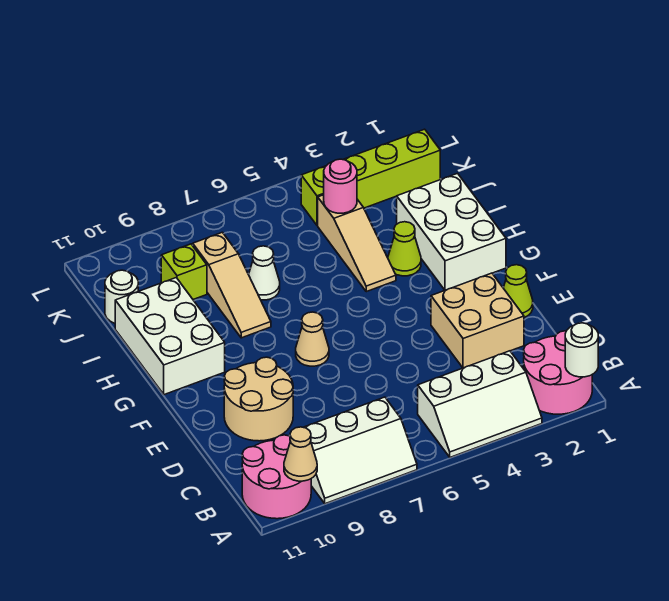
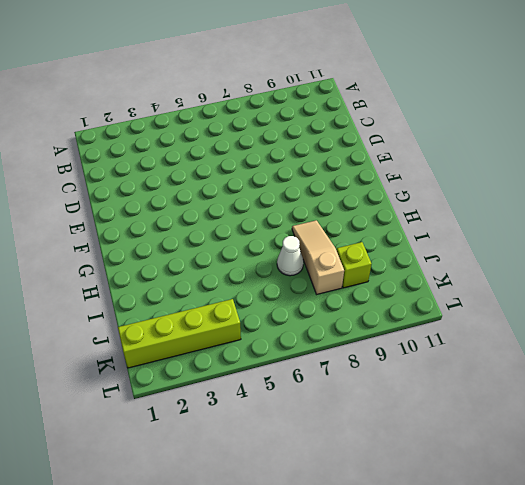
none -> pink round brick A1:B2 level 1
none -> white slope A3:B5 level 1 top B
none -> white slope A7:B9 level 1 top B

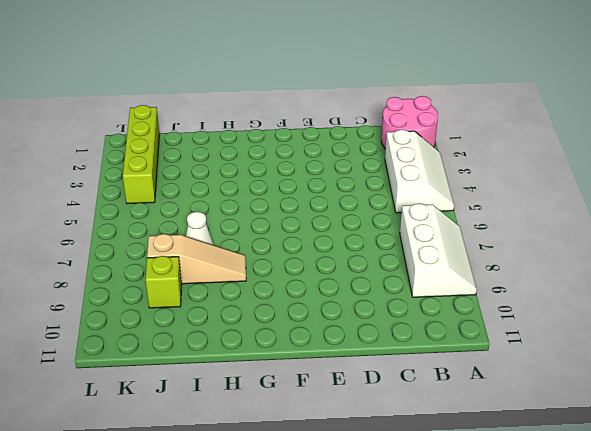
none -> pink round brick A10:B11 level 1
none -> tan brick D2:E3 level 1
none -> tan round brick D9:E10 level 1

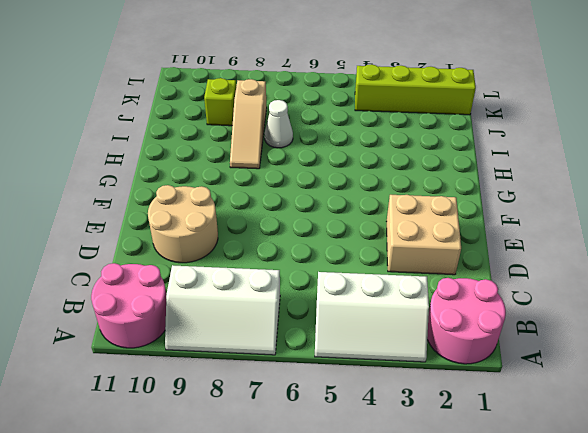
none -> lime cone E1 level 1
none -> tan cone F7 level 1
none -> white brick G1:I2 level 1

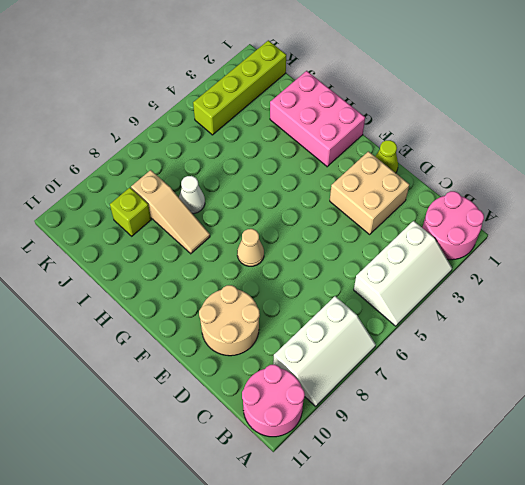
pink brick G1:I2 level 1 -> white brick G1:I2 level 1
none -> white brick G10:I11 level 1
none -> lime cone H3 level 1
none -> tan slope H4:J4 level 1 top J

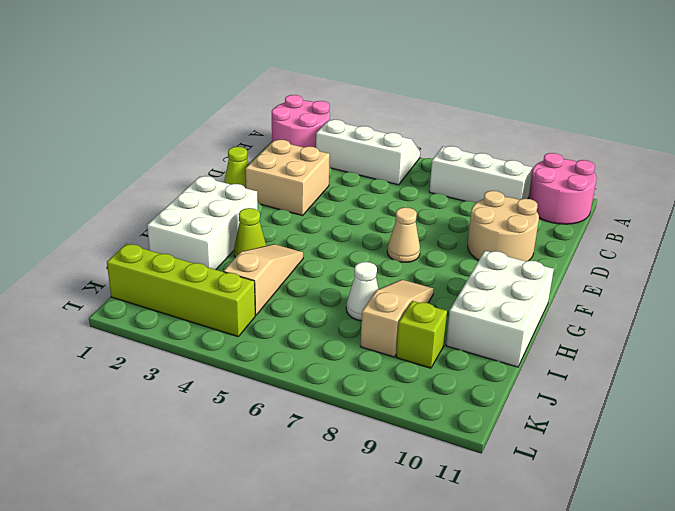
none -> white round brick J11 level 1
none -> white round brick A1 level 2
none -> tan cone A10 level 2

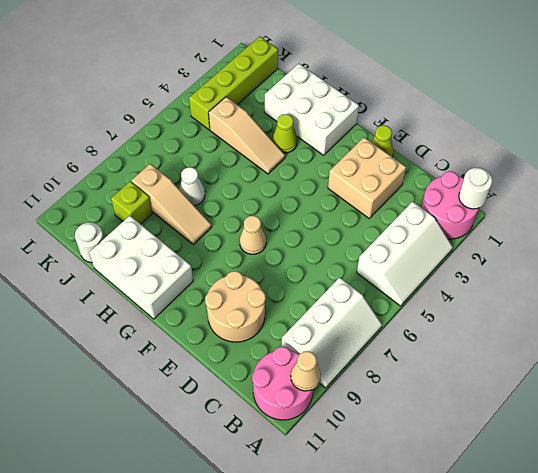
none -> pink round brick J4 level 2

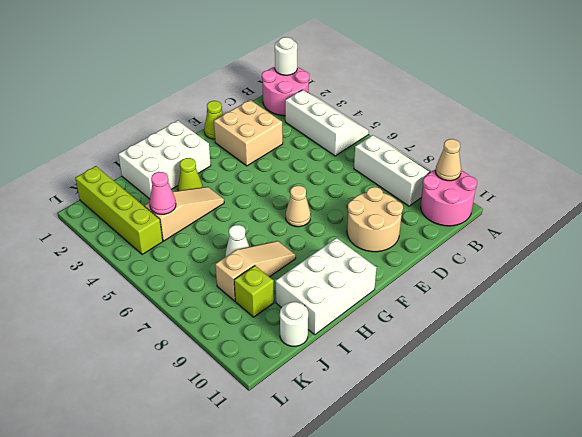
pink cone J4 level 2 -> pink round brick J4 level 2

